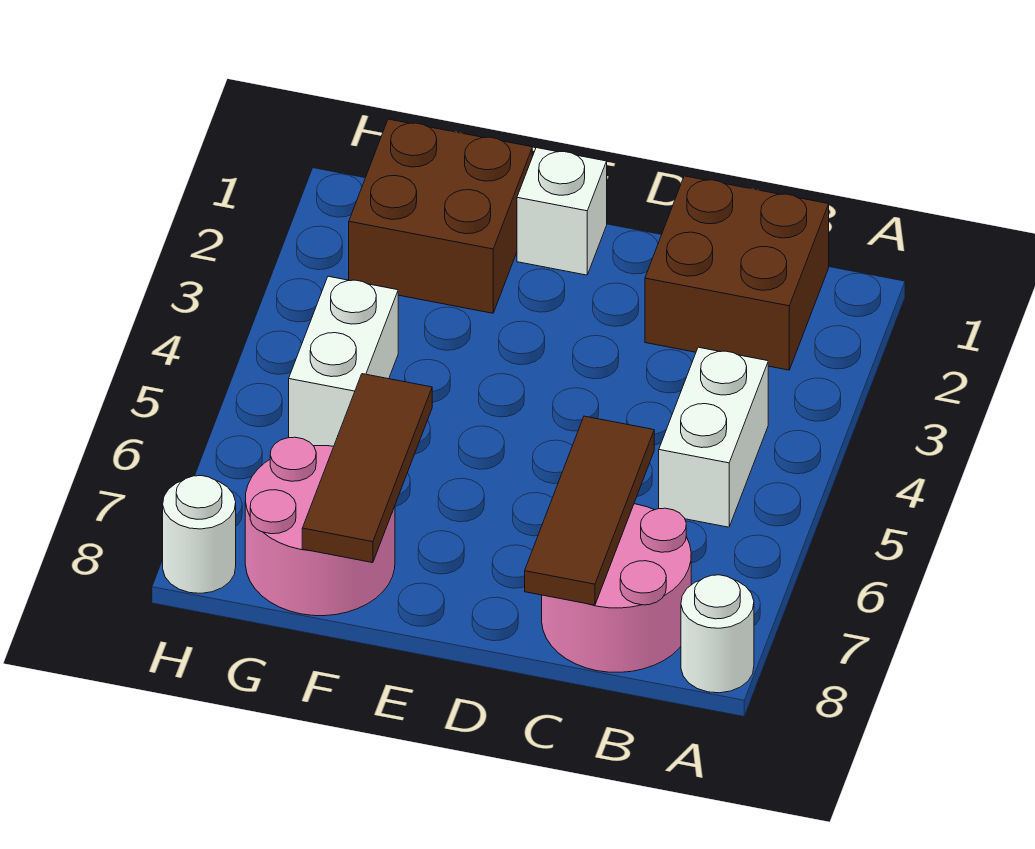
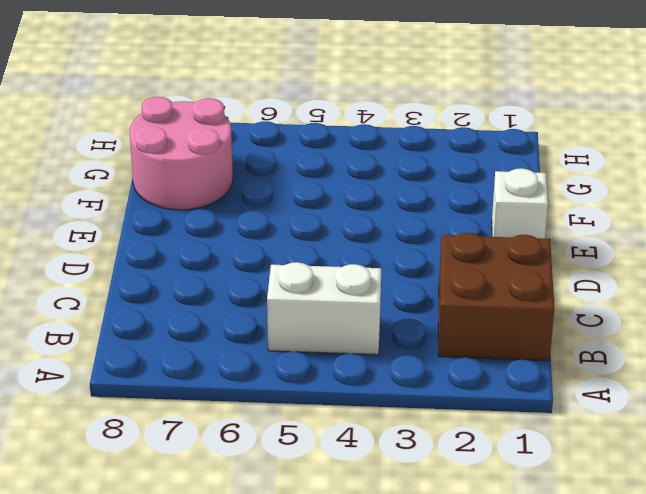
none -> white round brick A8 level 1
none -> pink round brick B7:C8 level 1

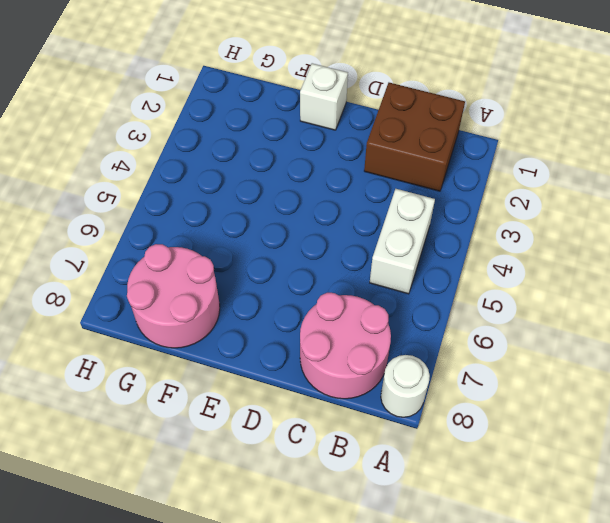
none -> brown brick F1:G2 level 1
none -> white brick G4:G5 level 1

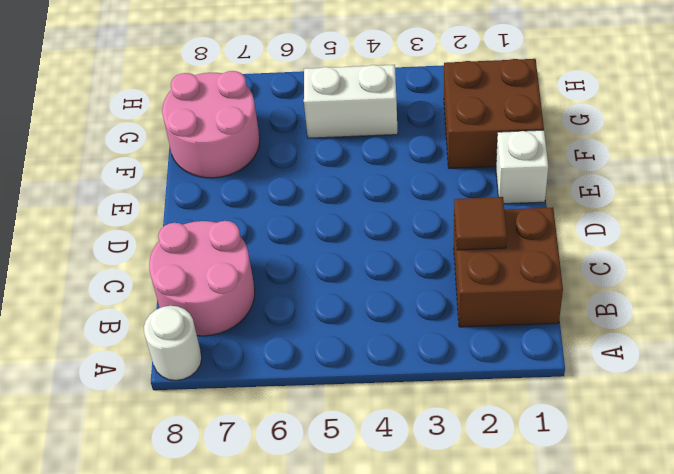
brown tile C2 level 2 -> none
none -> white brick B4:B5 level 1
none -> white round brick H8 level 1

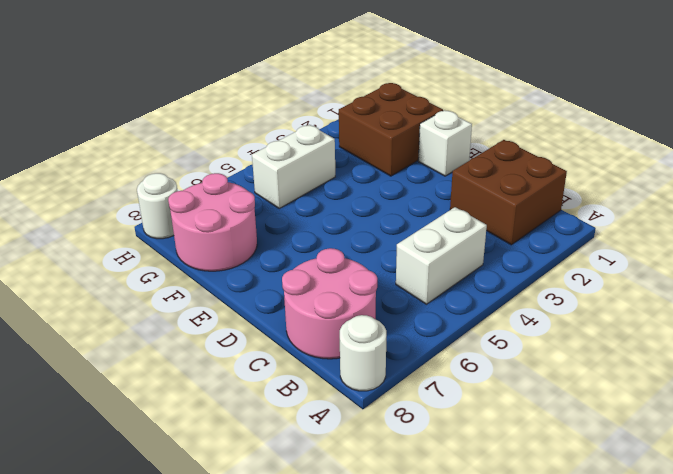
none -> brown tile C6:C8 level 2
none -> brown tile F6:F8 level 2

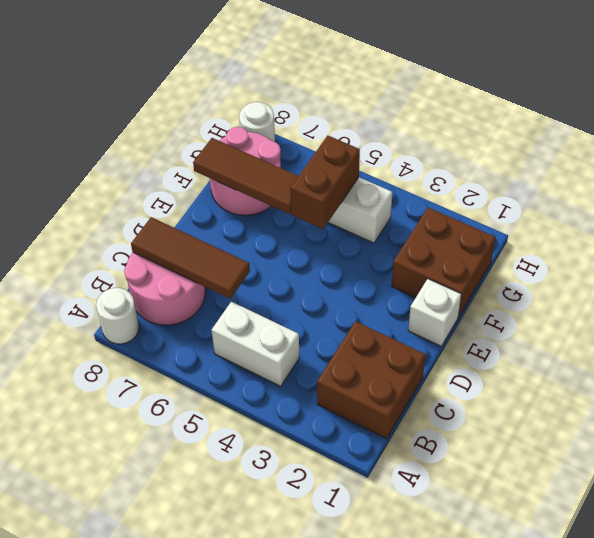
brown brick F5:G5 level 2 -> none

